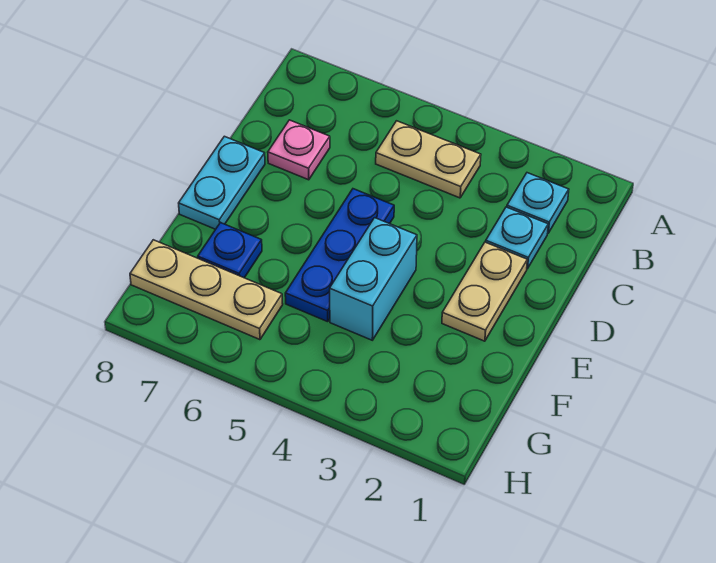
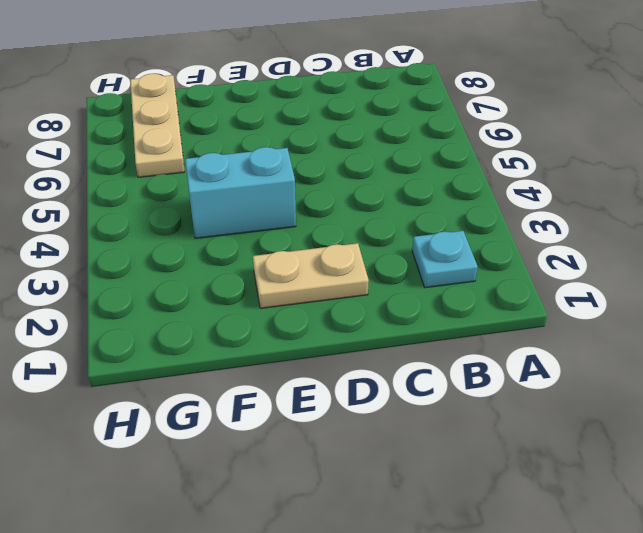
none -> tan plate B4:B5 level 1
none -> cyan plate C2 level 1

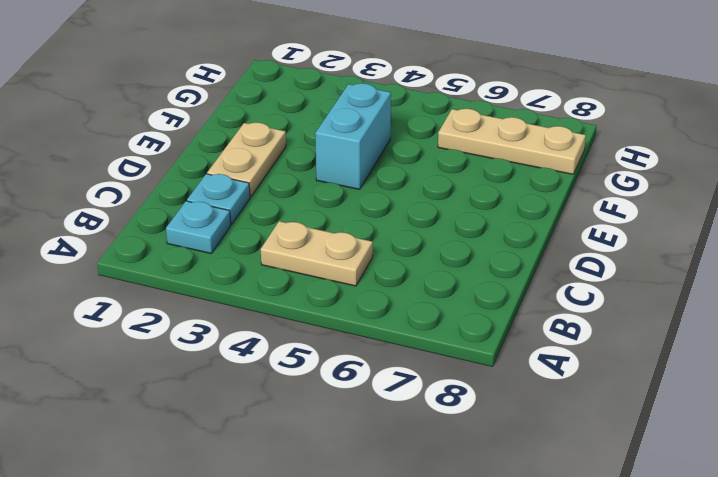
none -> pink plate C7 level 1
none -> blue plate D5:F5 level 1

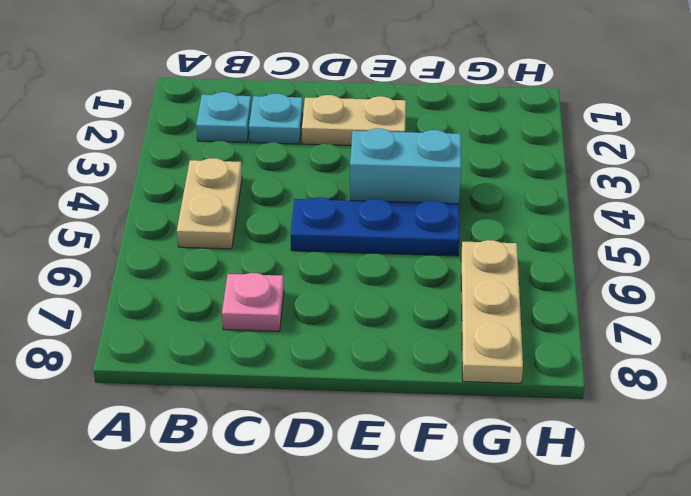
none -> cyan plate D8:E8 level 1
none -> blue plate F7 level 1

